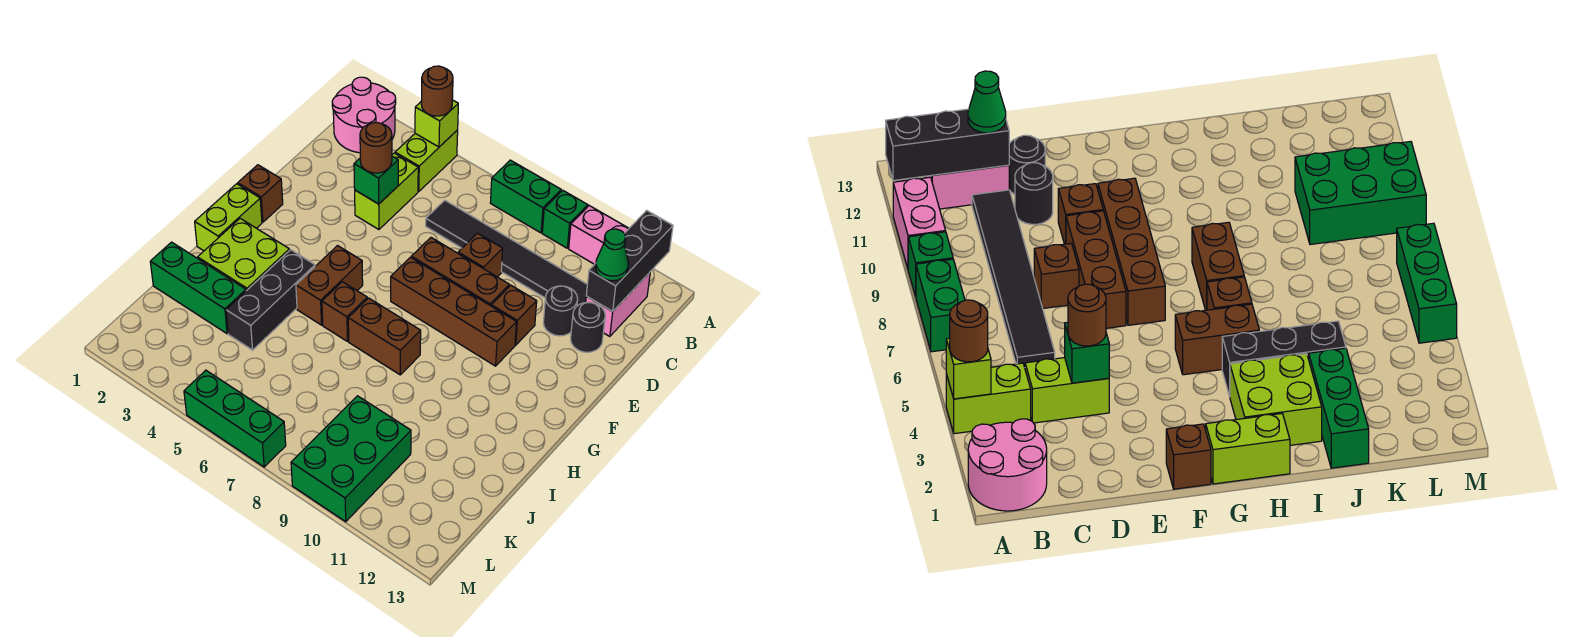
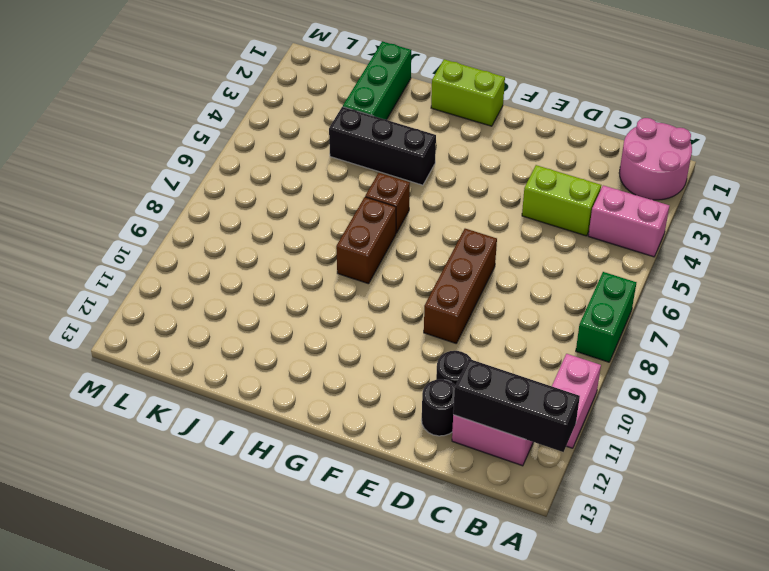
pink brick A4:B4 level 1 -> lime brick A4:B4 level 1
none -> green brick A9 level 1
none -> black tile C6:C11 level 1
none -> brown brick D8 level 1
none -> brown brick E10 level 1

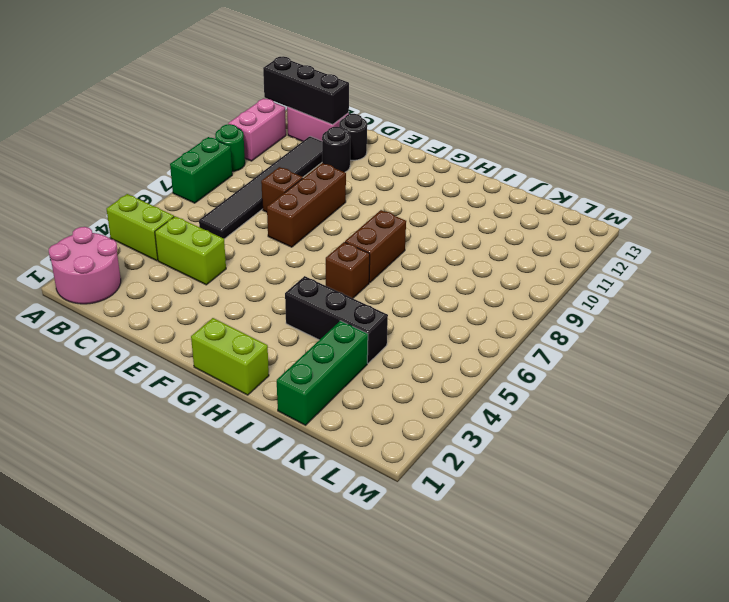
green round brick A9 level 1 -> green brick A9 level 1
none -> brown brick E10 level 1
none -> brown brick F1 level 1
none -> brown brick F7:F10 level 1
none -> brown brick G5:H5 level 1

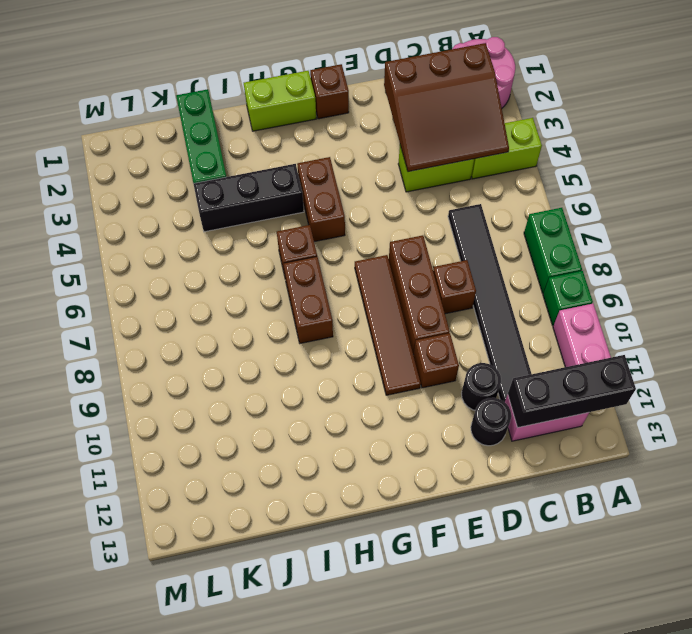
brown slope B2:D4 level 2 top 2 -> green brick D4 level 2
brown tile F7:F10 level 1 -> brown brick F7:F10 level 1
brown brick G4:G5 level 1 -> brown brick G5:H5 level 1
none -> lime brick H2:I3 level 1
none -> green brick K9:M10 level 1
none -> green brick M5:M7 level 1
none -> lime brick A4 level 2

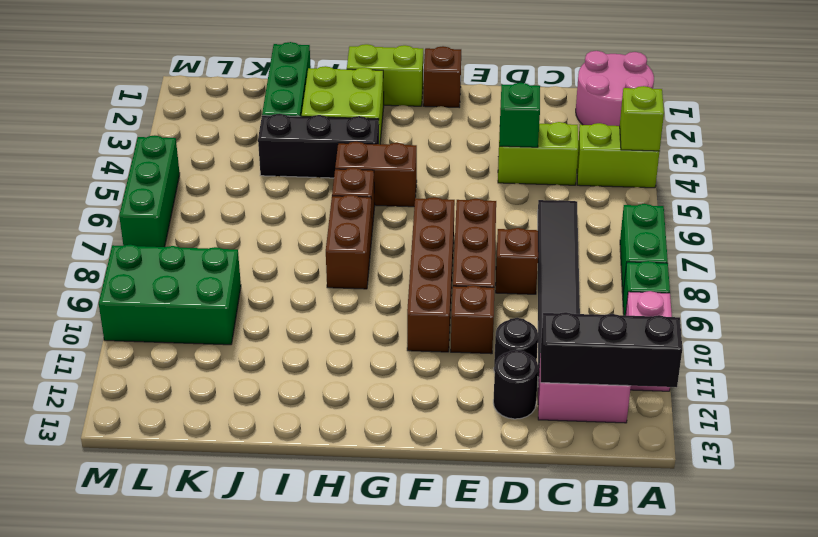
none -> brown round brick A4 level 3
none -> green cone C12 level 3
none -> brown round brick D4 level 3

